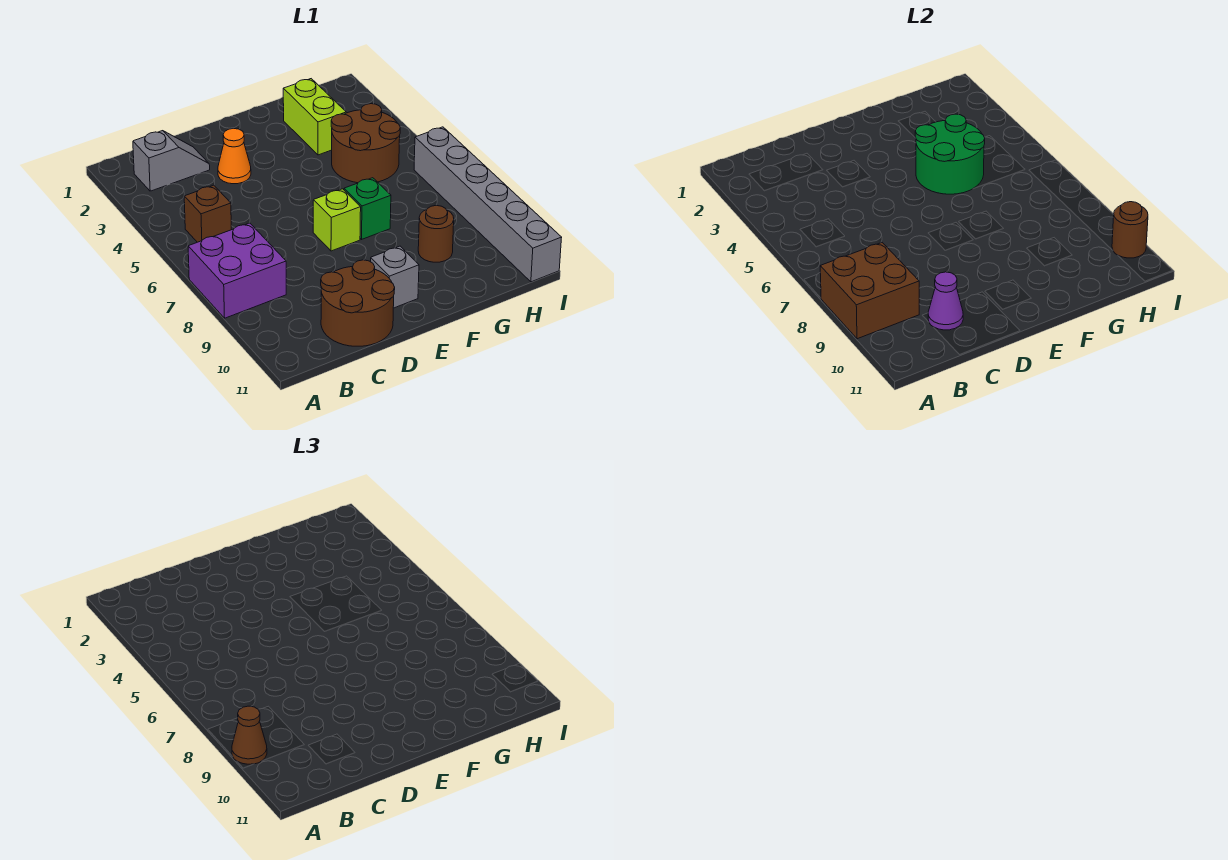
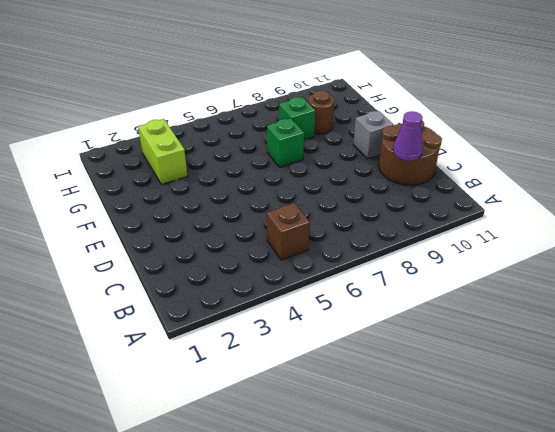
lime brick G3:H3 level 1 -> lime brick G2:G3 level 1
green brick G8 level 1 -> none
none -> purple brick A7:B8 level 1
none -> grey slope B2:C2 level 1 top B
none -> orange cone D3 level 1

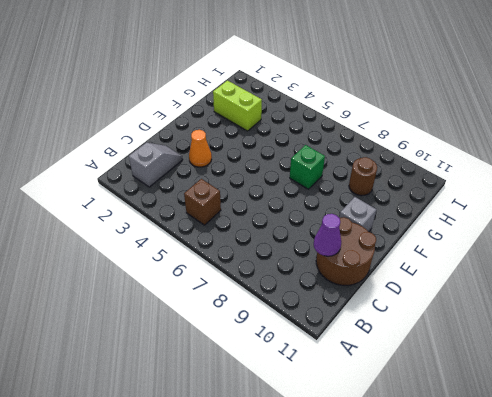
none -> purple brick A7:B8 level 1
none -> lime brick E7 level 1
none -> brown round brick G4:H5 level 1

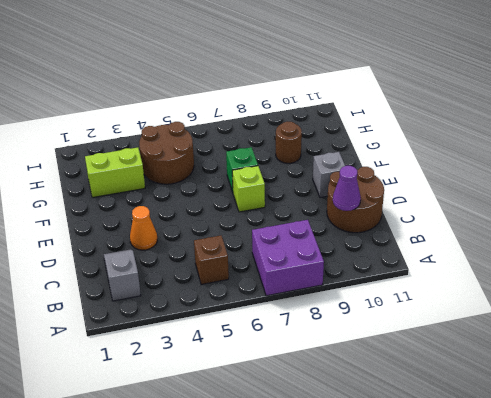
none -> grey brick I6:I11 level 1
none -> brown brick A8:B9 level 2
none -> green round brick F4:G5 level 2

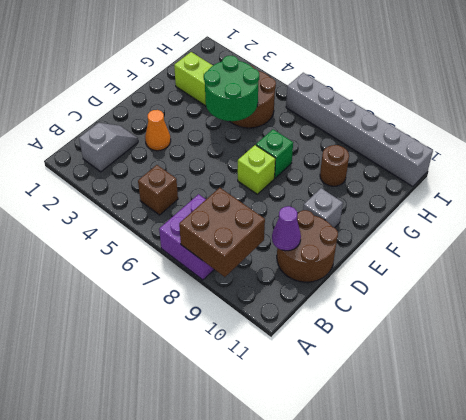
none -> brown round brick I10 level 2
none -> brown cone A9 level 3

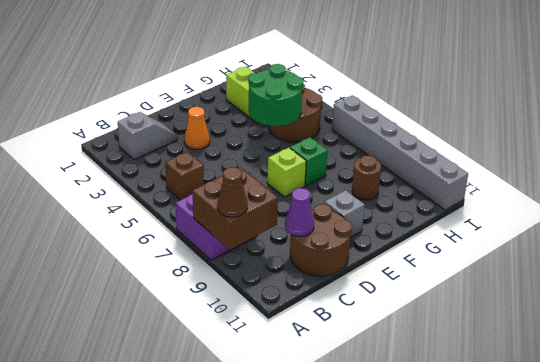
none -> brown round brick I10 level 2

